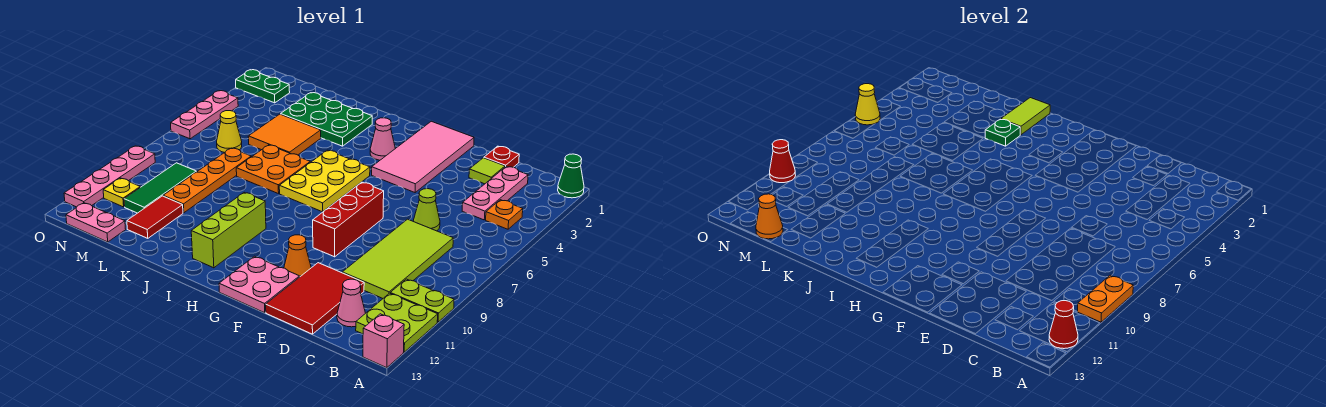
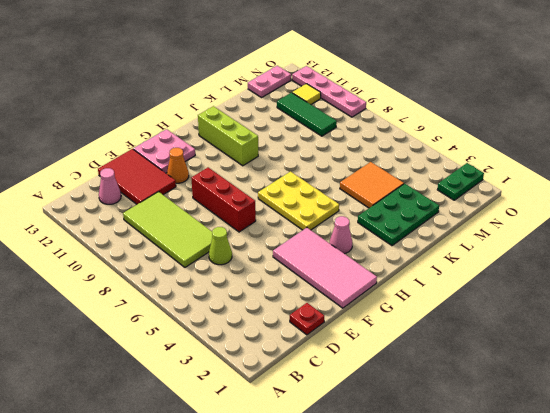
yellow tile N11 level 1 -> yellow plate N11 level 1
none -> green cone A1 level 1
none -> lime plate A10:B10 level 1
none -> lime plate A11:B12 level 1
none -> pink brick A13 level 1

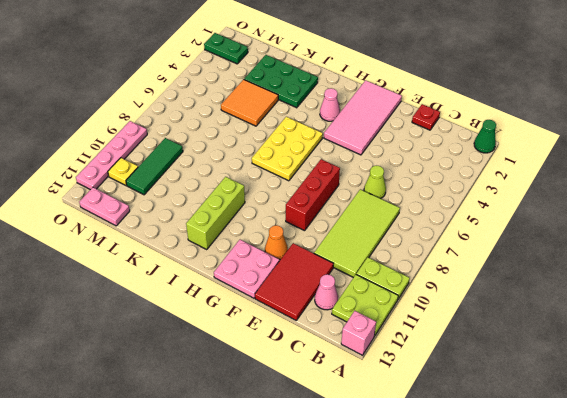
none -> orange plate B4 level 1
none -> pink plate C2:C4 level 1
none -> lime tile D2 level 1
none -> orange plate J6:K7 level 1

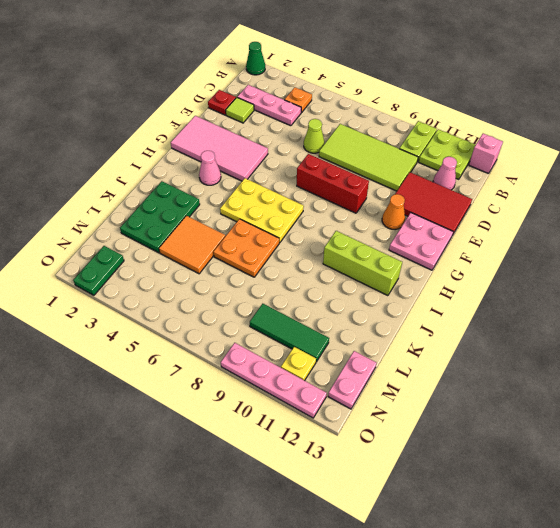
none -> orange plate L7:L10 level 1
none -> red tile L11:L12 level 1
none -> yellow cone M6 level 1
none -> pink plate O4:O6 level 1

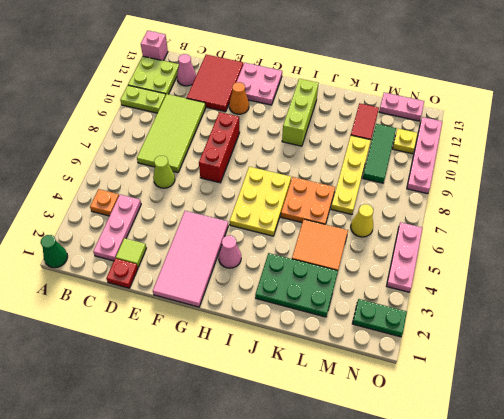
yellow plate L7:L10 level 1 -> orange plate L7:L10 level 1
none -> orange plate A9:A10 level 2
none -> red cone A12 level 2
none -> lime tile J1:J2 level 2
none -> green plate J3 level 2

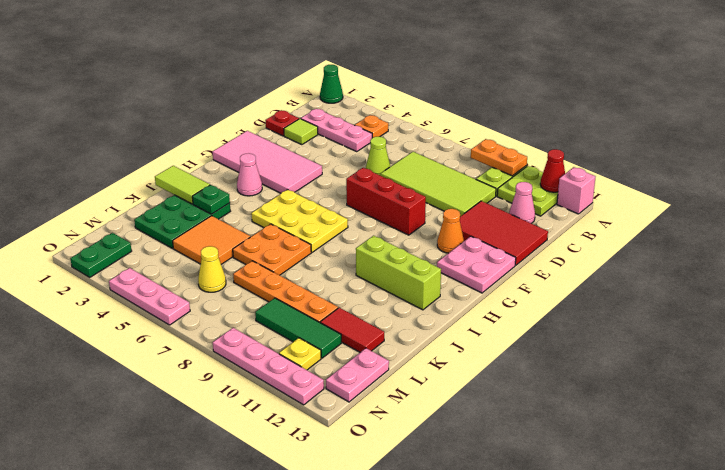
none -> orange cone M13 level 2
none -> yellow cone O5 level 2
none -> red cone O10 level 2

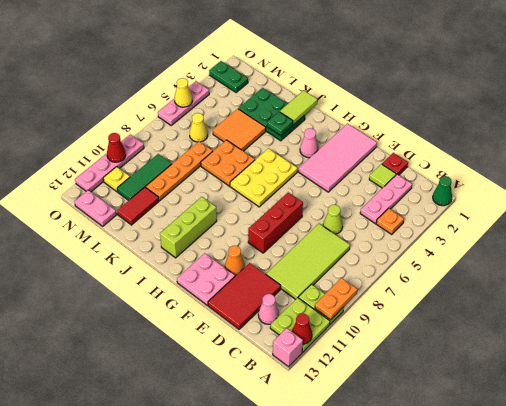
none -> orange cone M13 level 2

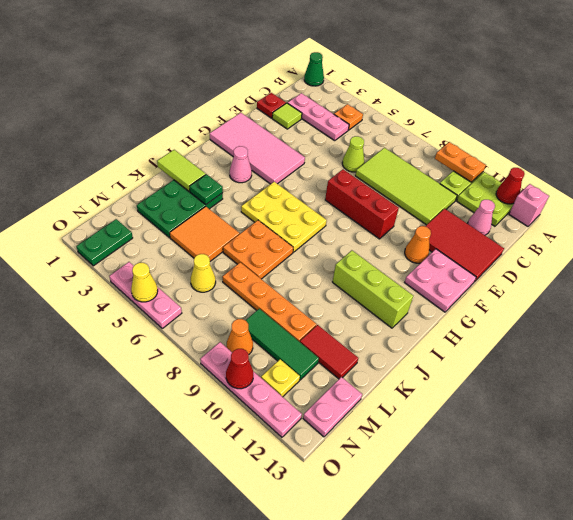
orange cone N9 level 1 -> orange cone M13 level 2

